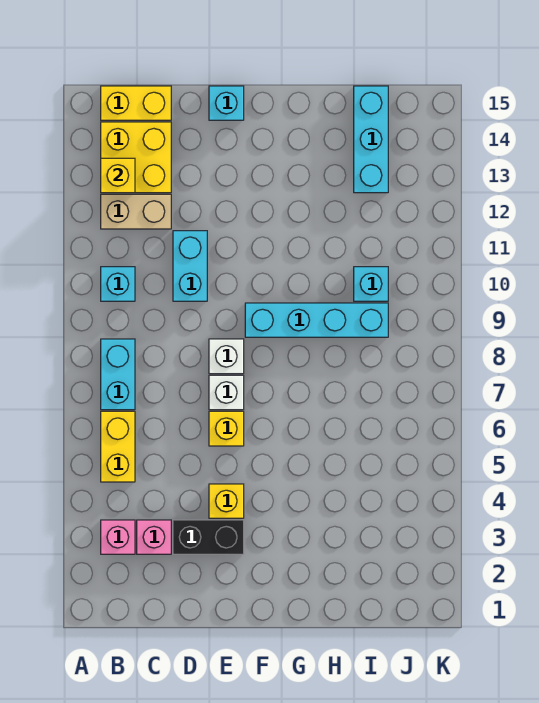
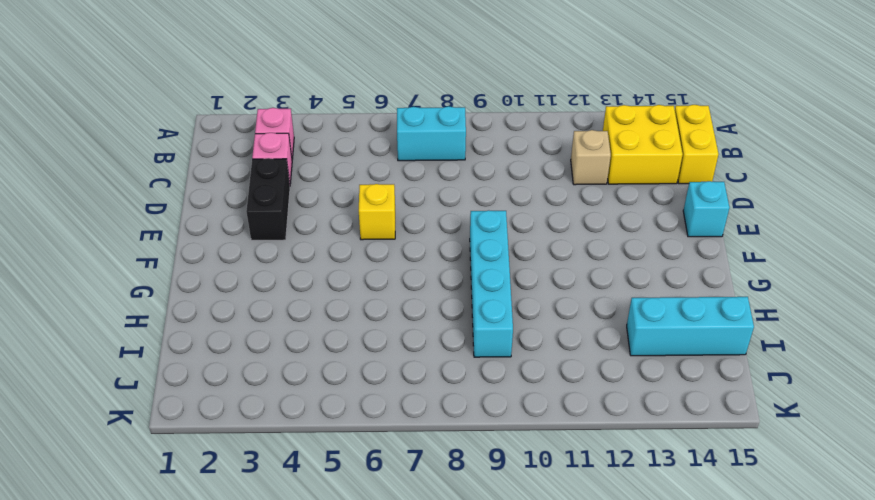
tan brick C12 level 1 -> tan brick B12:C12 level 1
none -> yellow brick B5:B6 level 1
none -> cyan brick B10 level 1
none -> cyan brick D10:D11 level 1

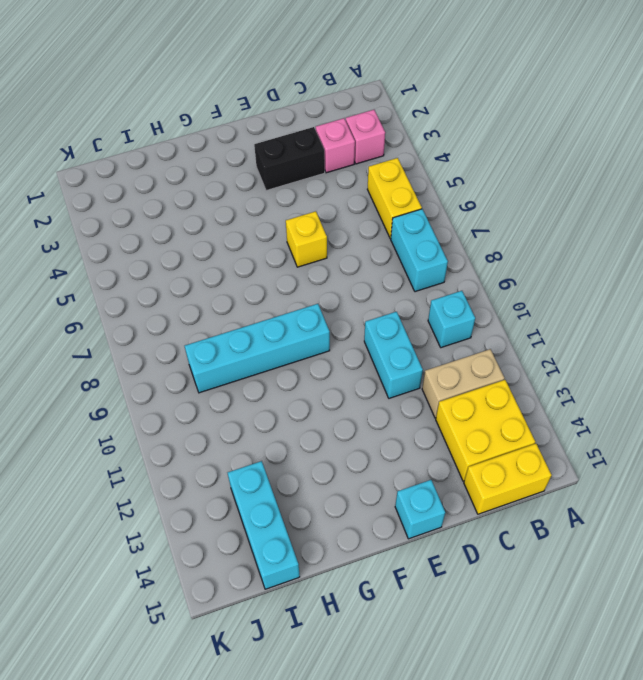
none -> yellow brick E4 level 1
none -> white brick E7 level 1
none -> white brick E8 level 1

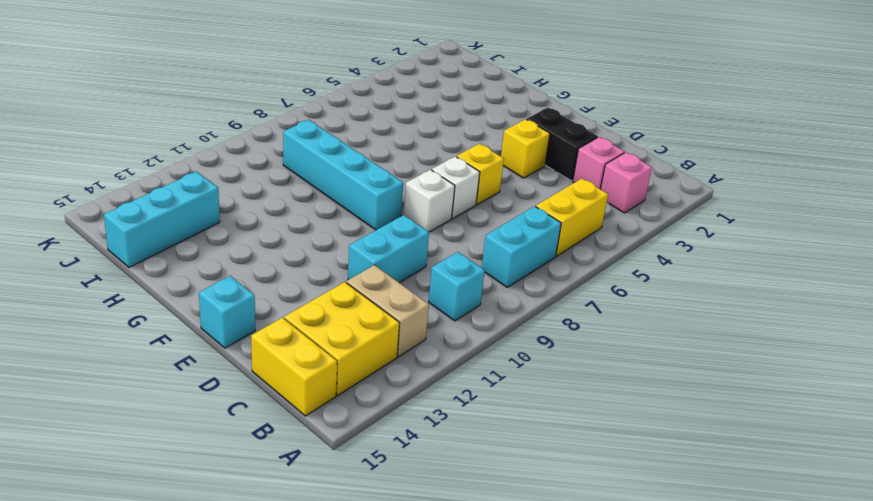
none -> cyan brick I10 level 1
none -> yellow brick B13 level 2

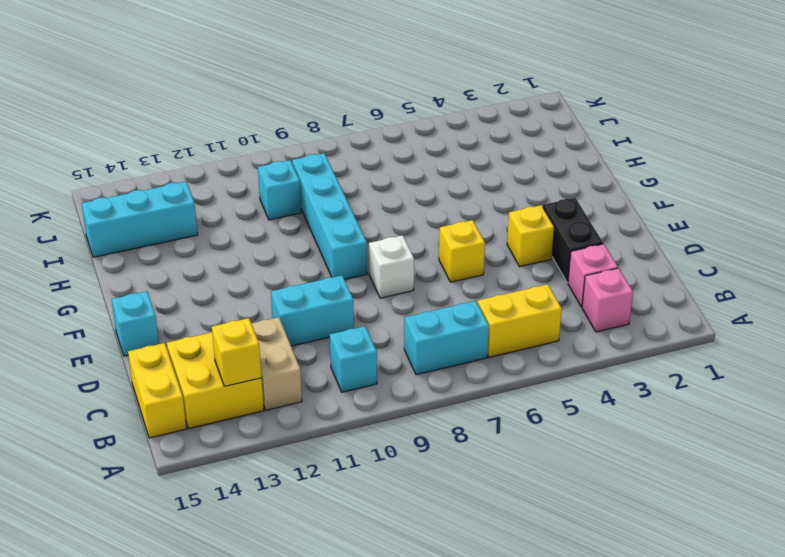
none -> white brick E7 level 1

